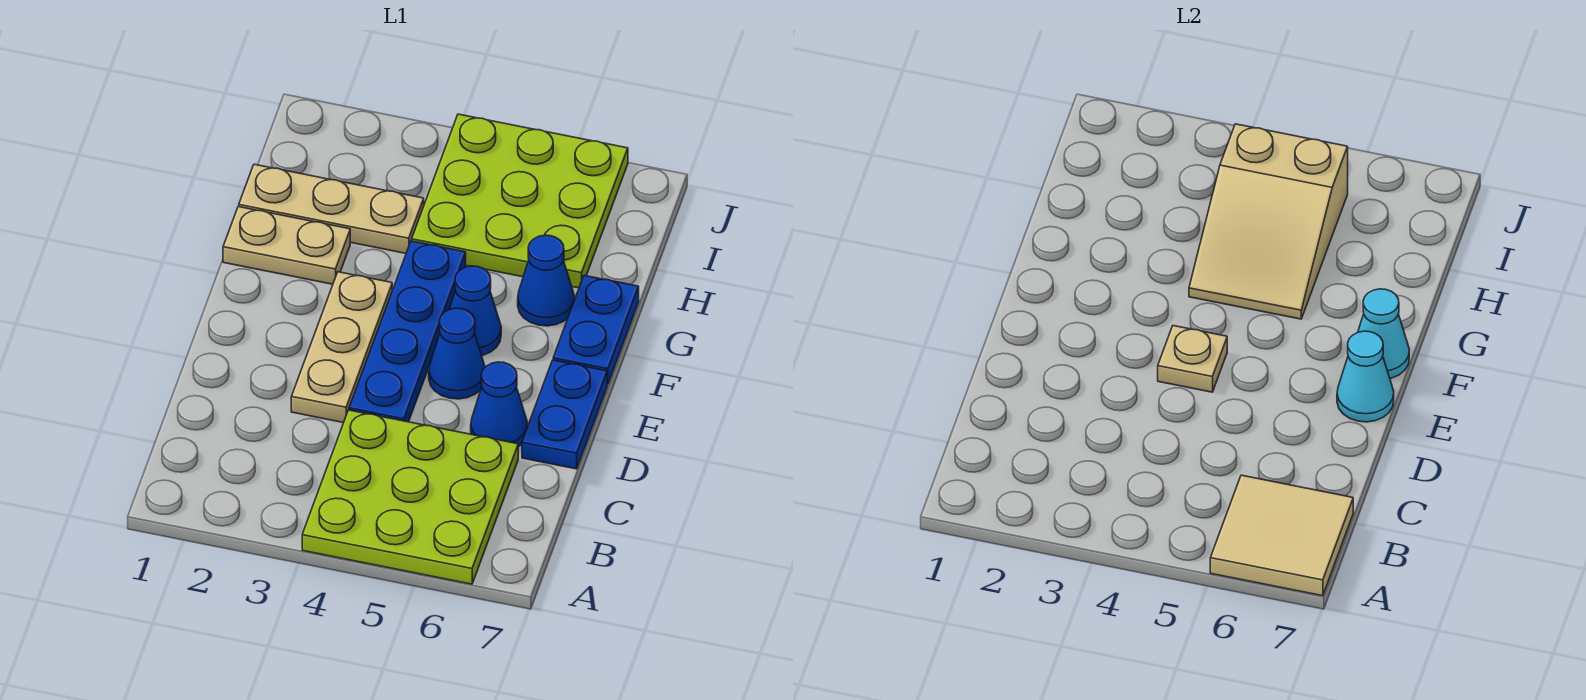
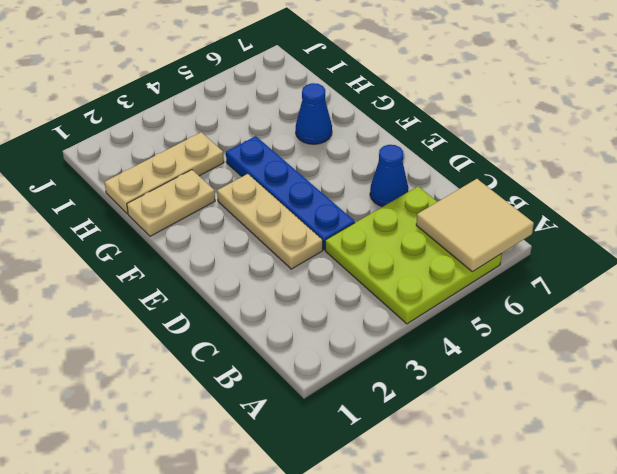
none -> blue plate D7:E7 level 1
none -> blue cone E5 level 1
none -> blue cone F5 level 1

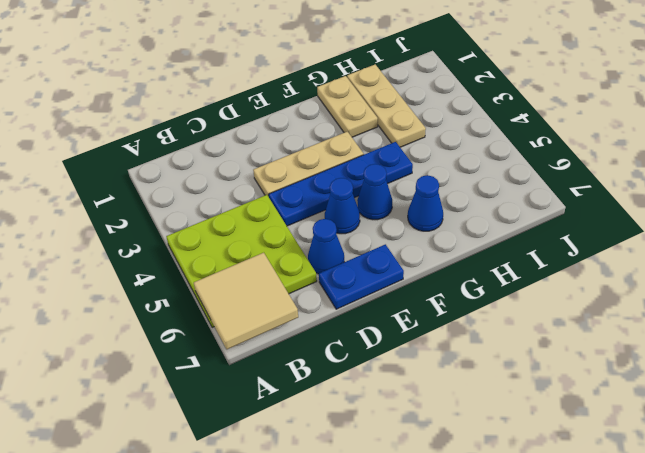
none -> blue plate F7:G7 level 1
none -> lime plate H4:J6 level 1
none -> tan plate E4 level 2

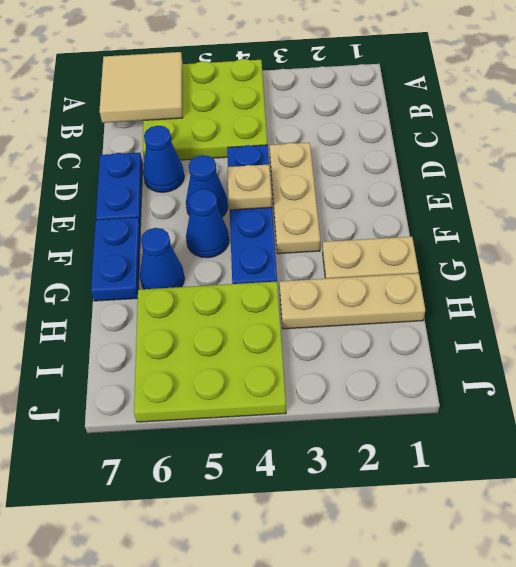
none -> cyan cone E7 level 2
none -> cyan cone F7 level 2
none -> tan slope G4:I5 level 2 top I

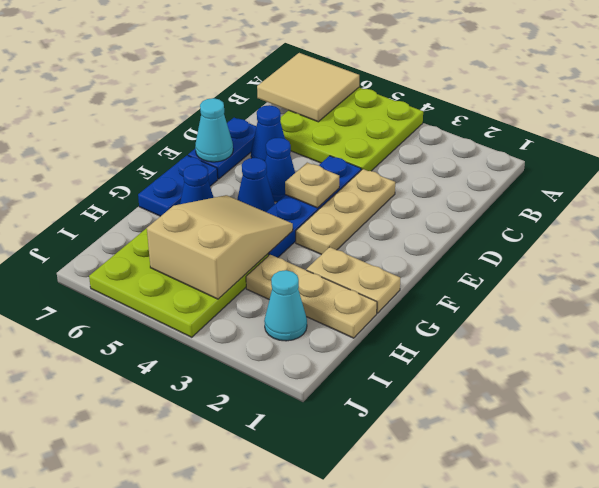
cyan cone I2 level 1 -> cyan cone F7 level 2

